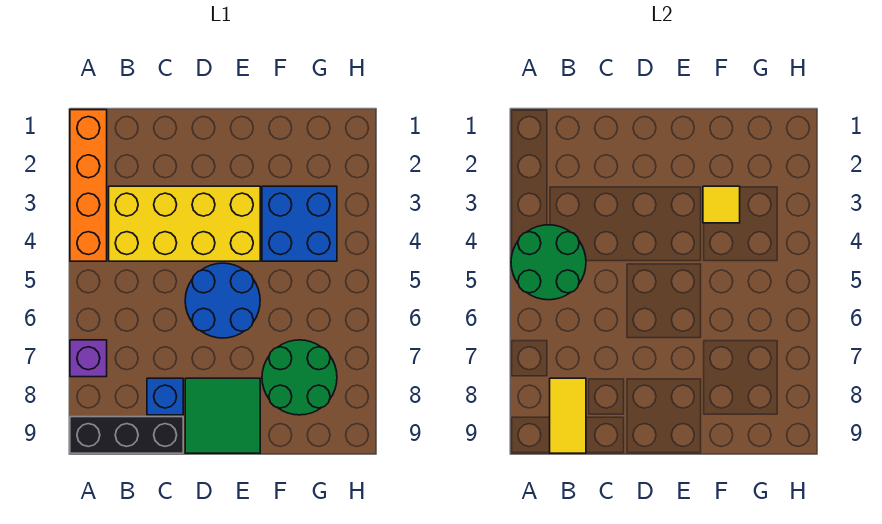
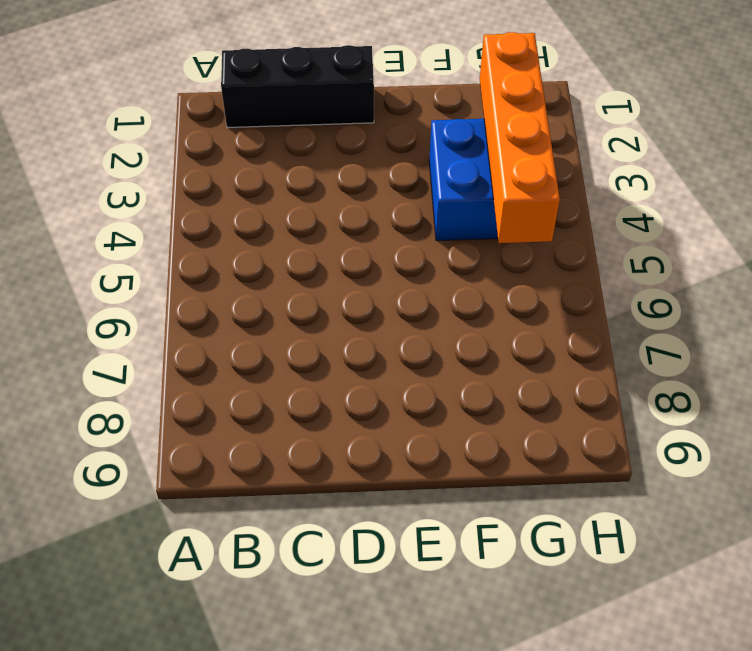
black brick B1:D1 level 1 -> black brick A9:C9 level 1
orange brick G2:G5 level 2 -> orange brick A1:A4 level 1
none -> purple brick A7 level 1
none -> yellow brick B3:E4 level 1
none -> blue brick C8 level 1

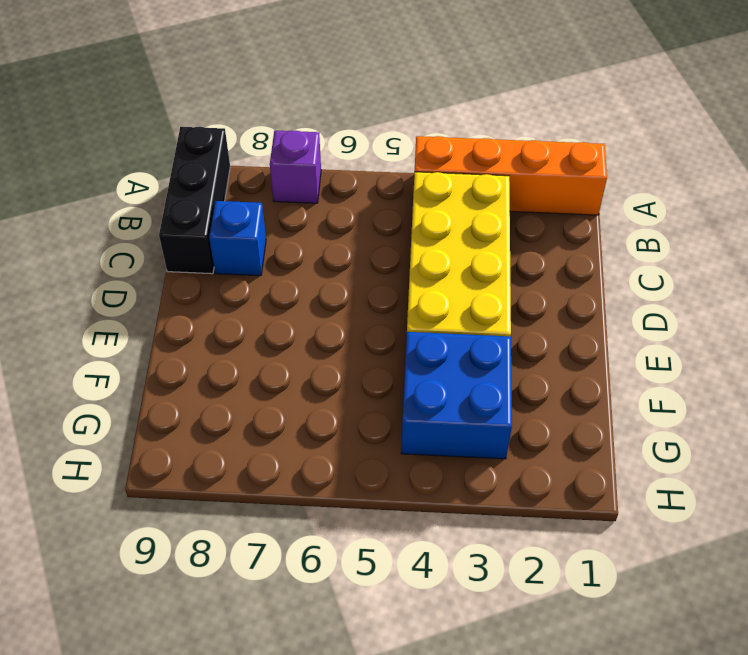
none -> blue round brick D5:E6 level 1
none -> green tile D8:E9 level 1
none -> green round brick F7:G8 level 1

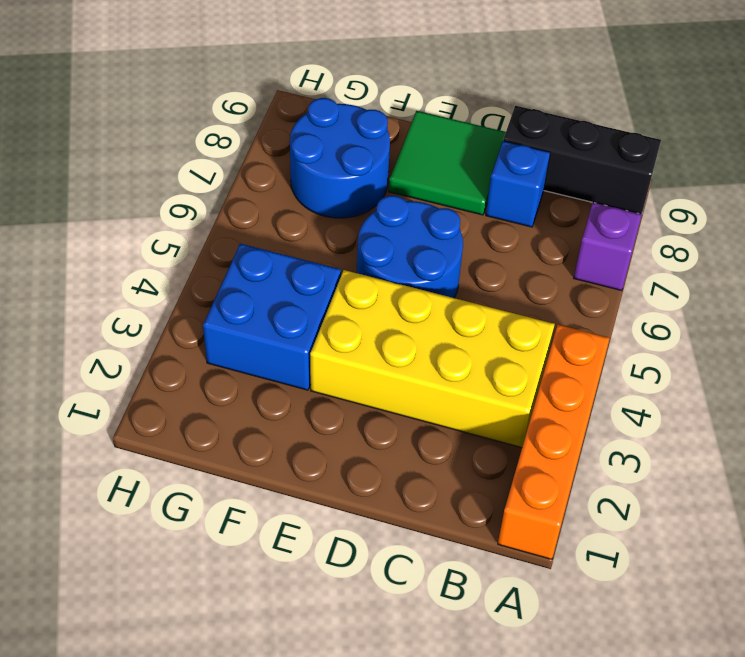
blue round brick F7:G8 level 1 -> green round brick F7:G8 level 1
none -> green round brick A4:B5 level 2
none -> yellow tile B8:B9 level 2
none -> yellow tile F3 level 2

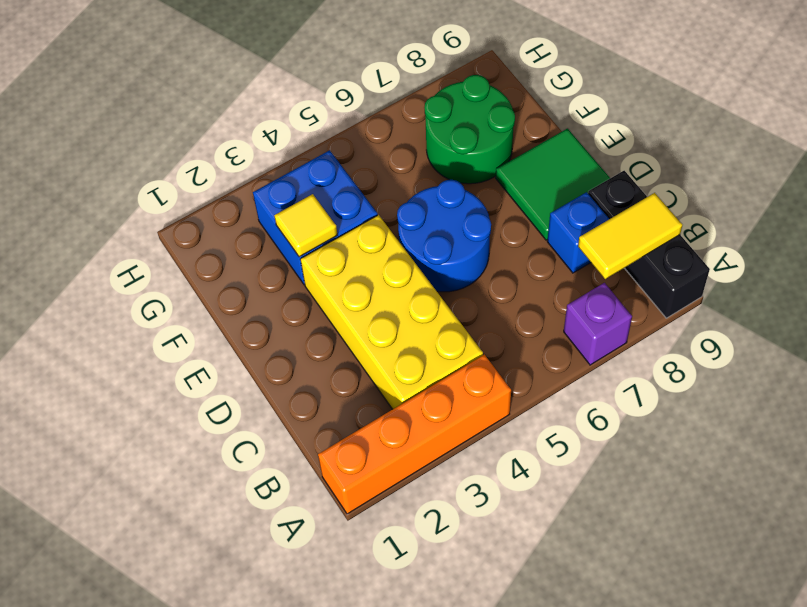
none -> green round brick A4:B5 level 2

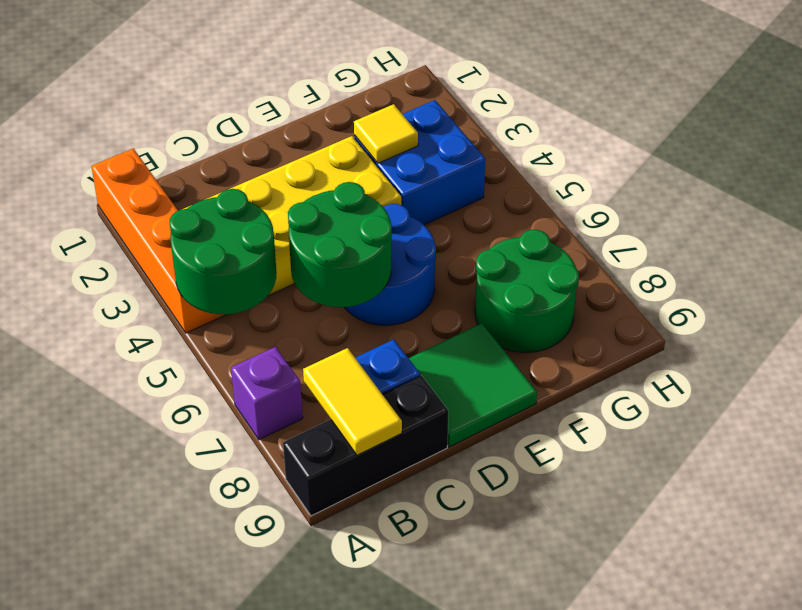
green round brick C5:D6 level 2 -> none

